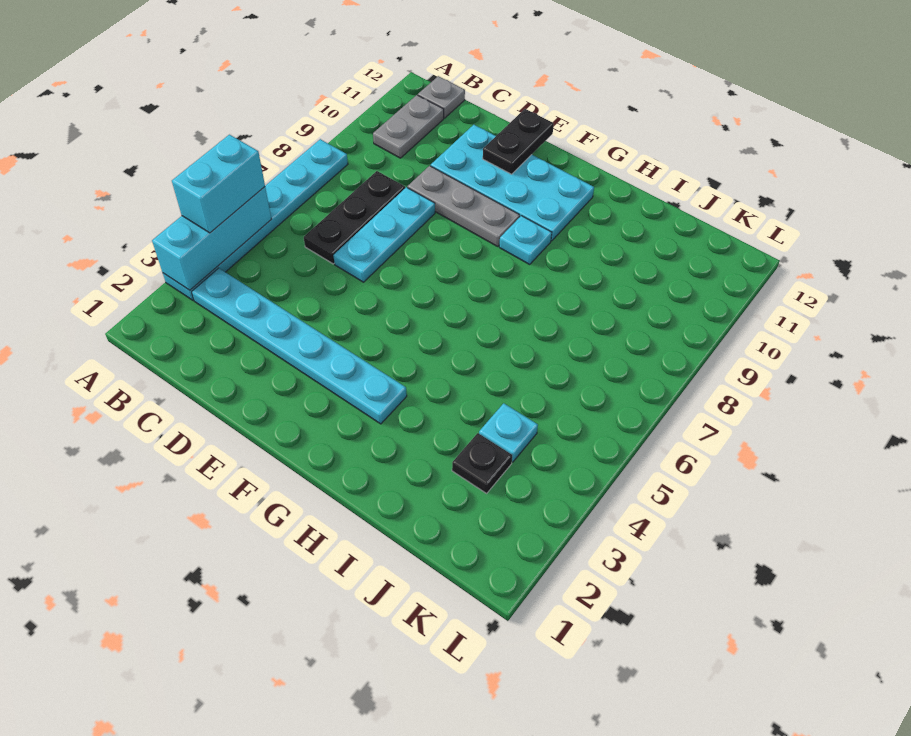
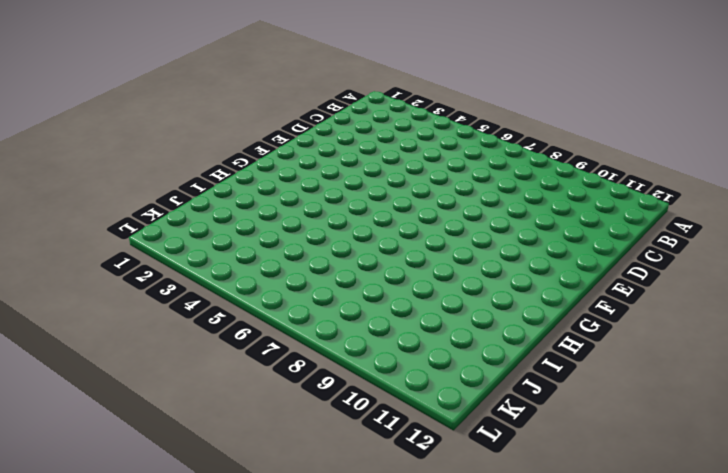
none -> cyan plate A3:A8 level 1
none -> cyan plate B3:G3 level 1
none -> grey plate B10:B11 level 1

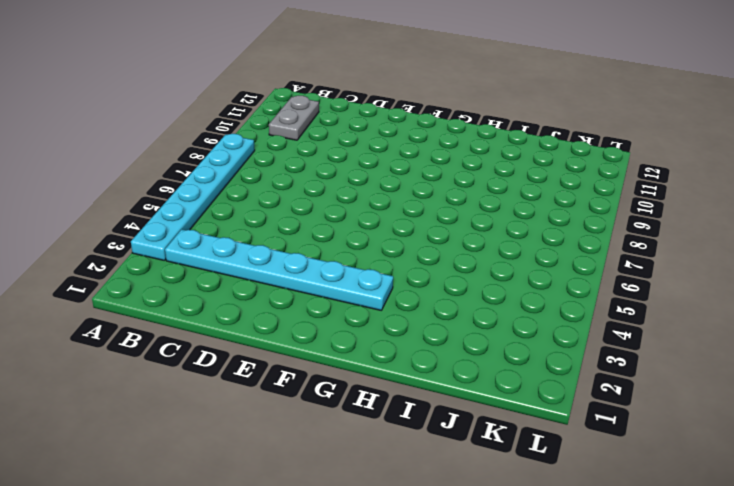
none -> grey plate B12 level 1
none -> black plate C6:C8 level 1
none -> cyan plate D6:D8 level 1

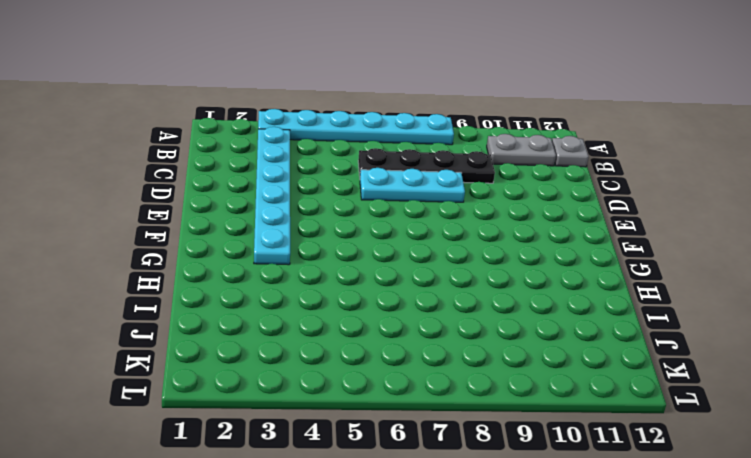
black plate C6:C9 level 1 -> black plate C6:C8 level 1
none -> grey plate D9:F9 level 1
none -> cyan plate D10:G11 level 1
none -> cyan plate G9 level 1

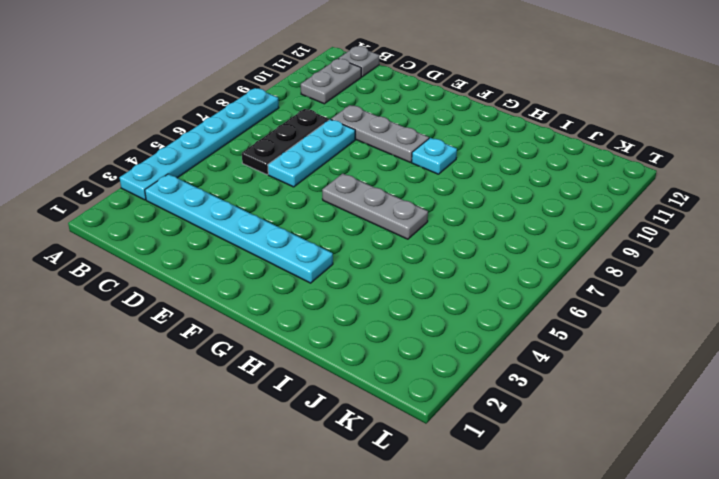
grey plate F6:H6 level 1 -> none
none -> cyan plate D10:G11 level 1
none -> black plate J3 level 1
none -> cyan plate J4 level 1

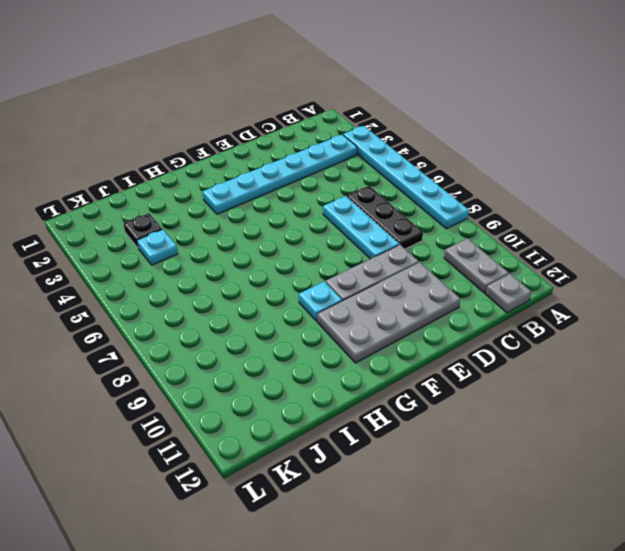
grey plate D10:G11 level 1 -> cyan plate D10:G11 level 1
none -> cyan brick A3:A5 level 2
none -> black plate E11:E12 level 2
none -> cyan brick A4:A5 level 3

